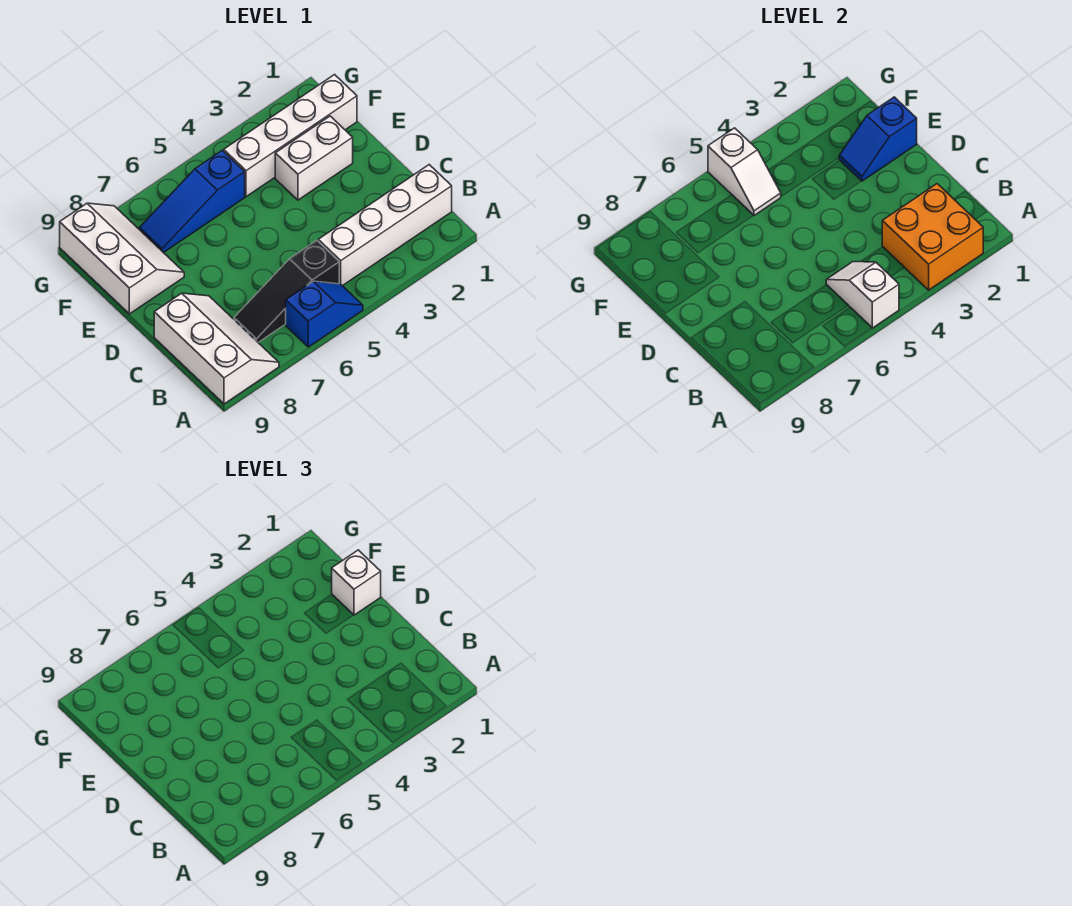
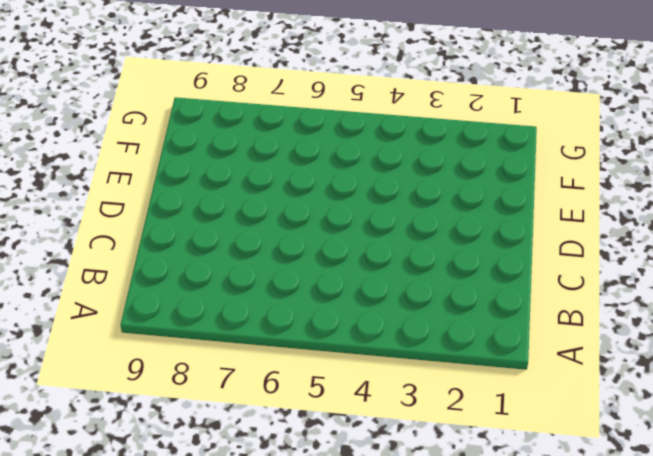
none -> blue slope A5:A6 level 1 top 6
none -> white slope A8:C9 level 1 top 9
none -> white brick B1:B4 level 1

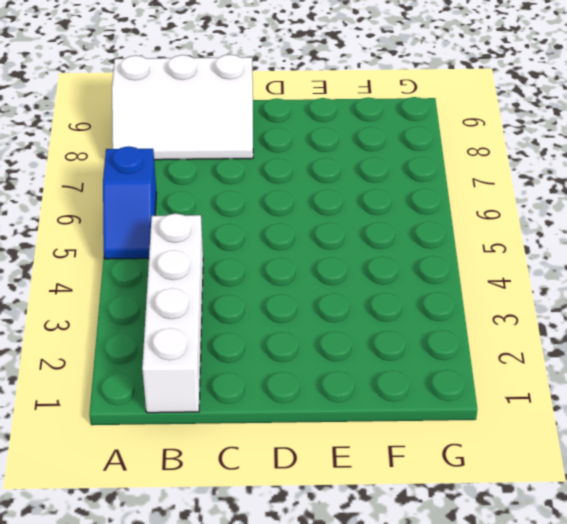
none -> black slope B5:B7 level 1 top 5
none -> white brick E2:E3 level 1
none -> white slope E8:G9 level 1 top 9

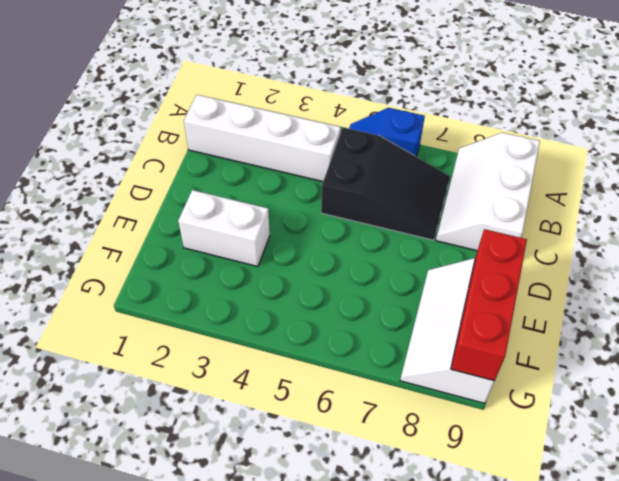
black slope B5:C7 level 1 top 5 -> black slope B5:B7 level 1 top 5
red brick E9:G9 level 2 -> none
none -> white brick F1:F4 level 1
none -> blue slope F5:F7 level 1 top 5
none -> orange brick A2:B3 level 2

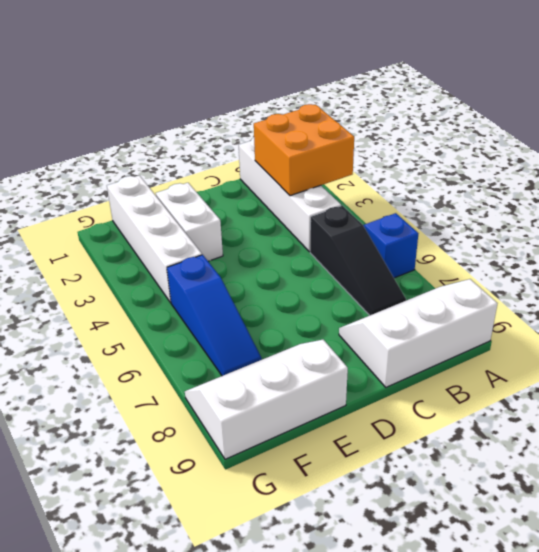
none -> white slope A5:B5 level 2 top A
none -> blue slope E1:E2 level 2 top 1
none -> white slope F5:G5 level 2 top G

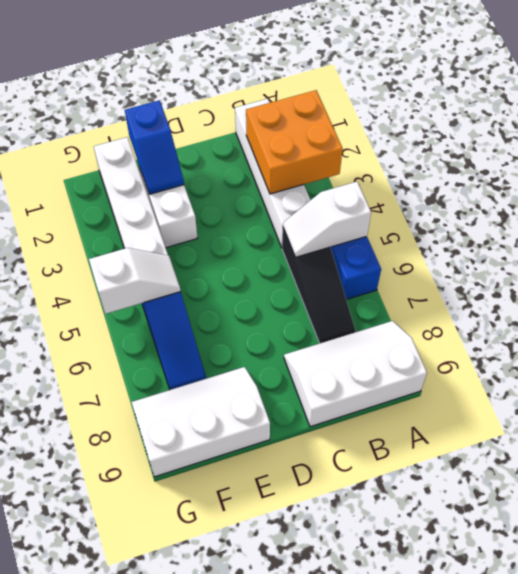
none -> white brick E1 level 3

